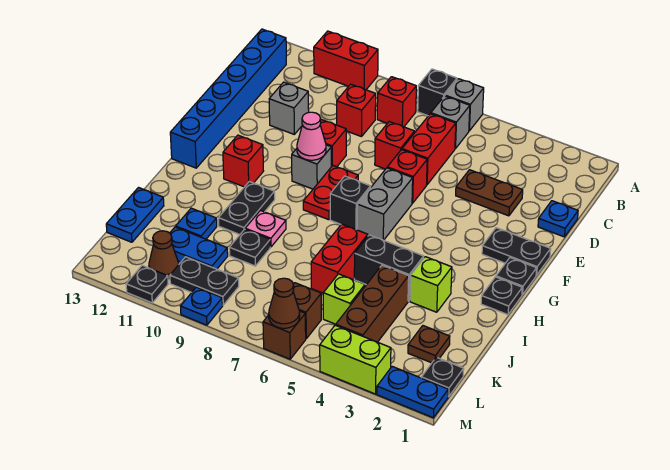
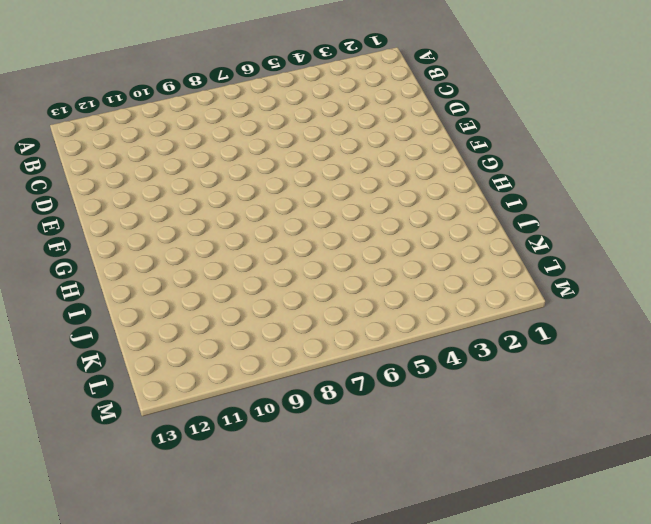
none -> grey brick A6 level 1
none -> black brick A7 level 1
none -> red brick A10:A11 level 1
none -> grey brick B6 level 1

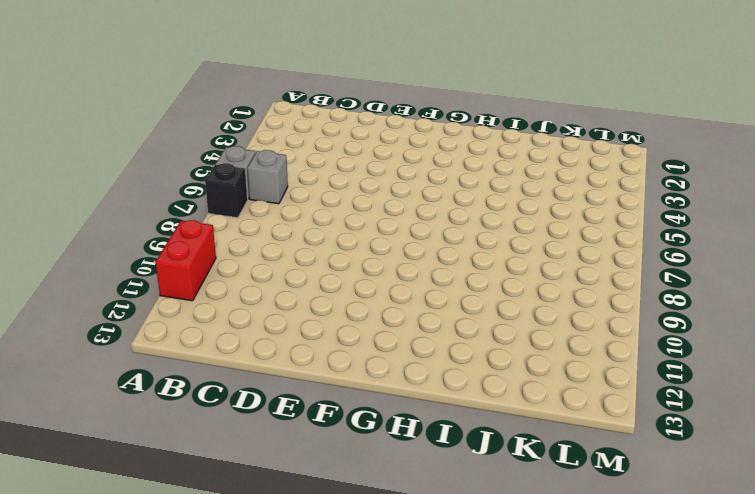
none -> red brick B8 level 1
none -> blue brick B13:G13 level 1
none -> red brick C6:D6 level 1
none -> red brick C9 level 1

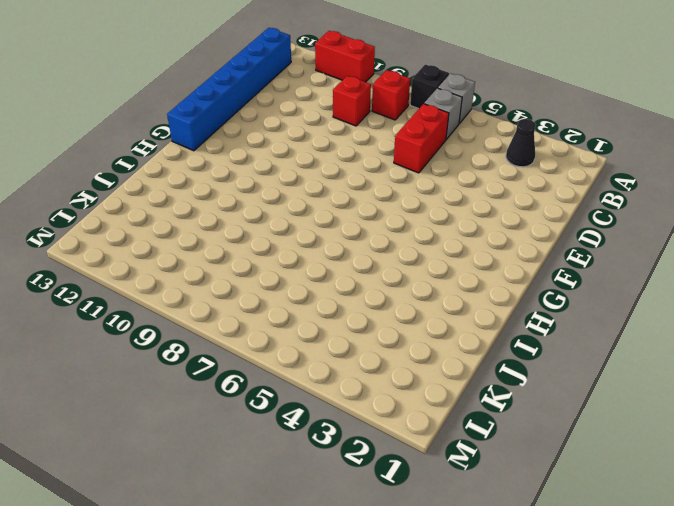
black cone B3 level 1 -> none
none -> blue plate D1 level 1
none -> brown plate D3:D4 level 1
none -> red brick D7 level 1
none -> grey brick D11 level 1

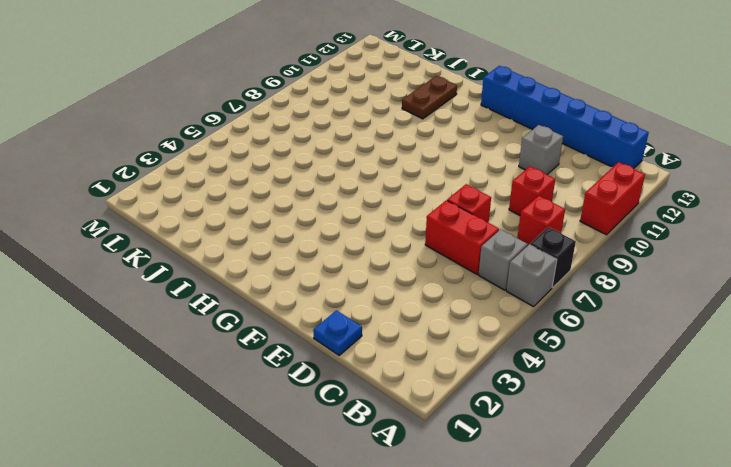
brown plate I11:I12 level 1 -> brown plate D3:D4 level 1
none -> red brick E6 level 1
none -> red brick E9 level 1
none -> black plate F1:F2 level 1
none -> grey brick F6:G6 level 1

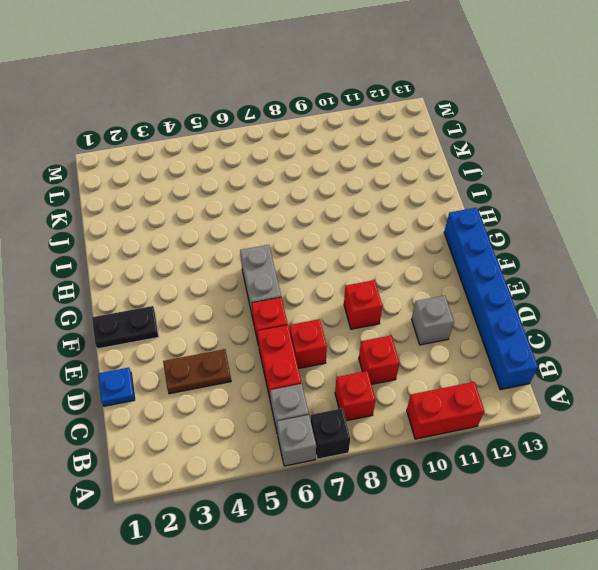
none -> red plate F8:G8 level 1
none -> grey brick F9 level 1
none -> black plate G1 level 1
none -> black brick G7 level 1

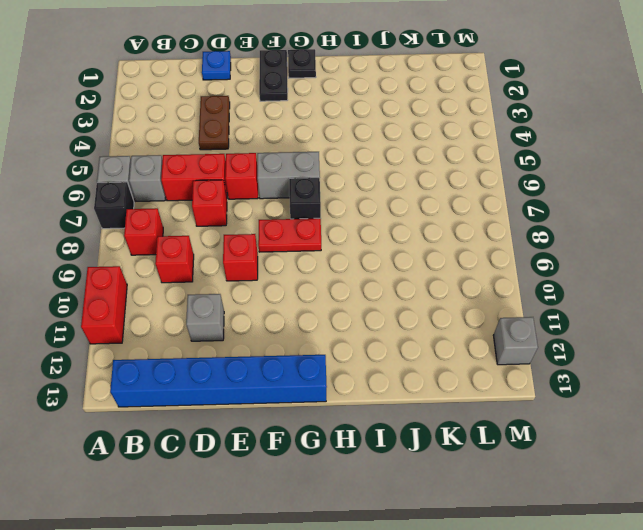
grey brick M12 level 1 -> grey brick F9 level 1
none -> red brick G11 level 1
none -> black plate H1 level 1
none -> black plate H10:I10 level 1
none -> lime brick I3 level 1

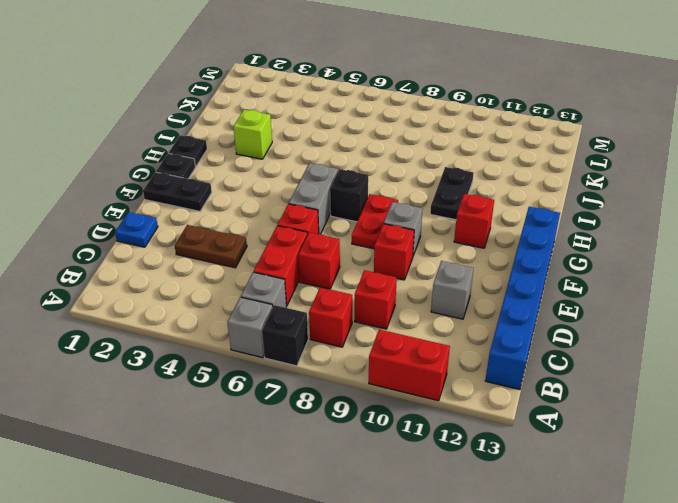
none -> black brick I4:I5 level 1
none -> red brick I6:J6 level 1
none -> pink plate I9 level 1
none -> brown brick J4:L4 level 1

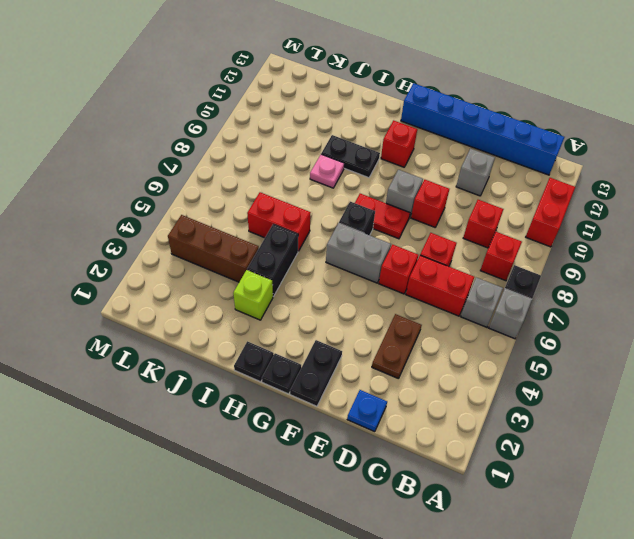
none -> black plate J9 level 1
none -> blue plate J11 level 1
none -> blue plate J13:K13 level 1
none -> brown plate K2 level 1

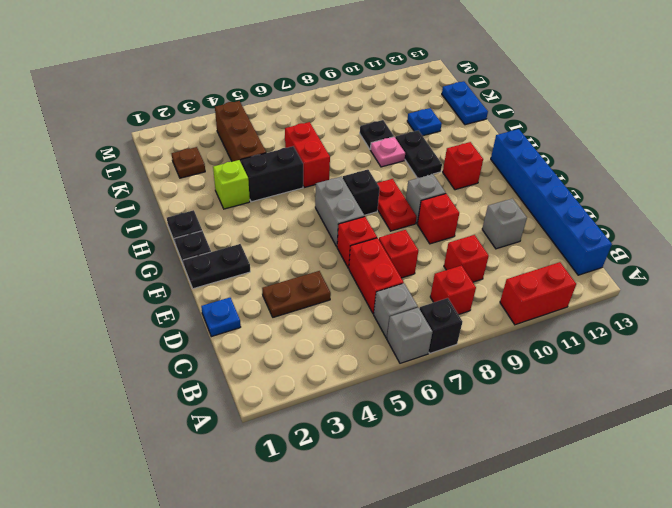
none -> lime brick K5 level 1
none -> blue plate K10:K11 level 1
none -> black plate L1 level 1
none -> brown brick L6 level 1

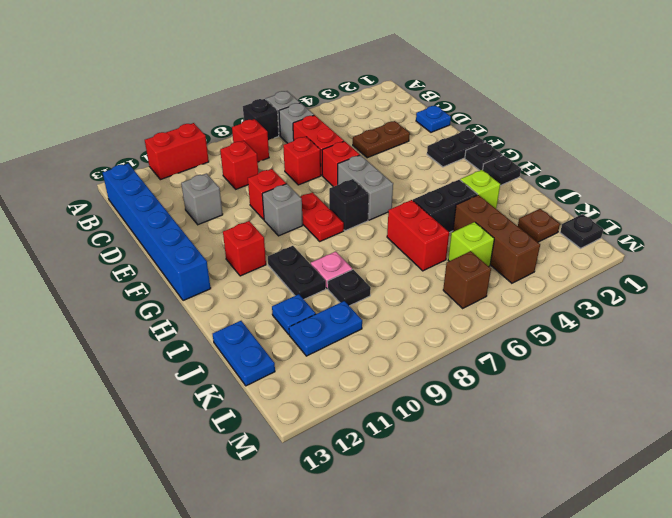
none -> black plate L9:L10 level 1
none -> brown cone L11 level 1
none -> blue plate M1:M2 level 1
none -> lime brick M3:M4 level 1

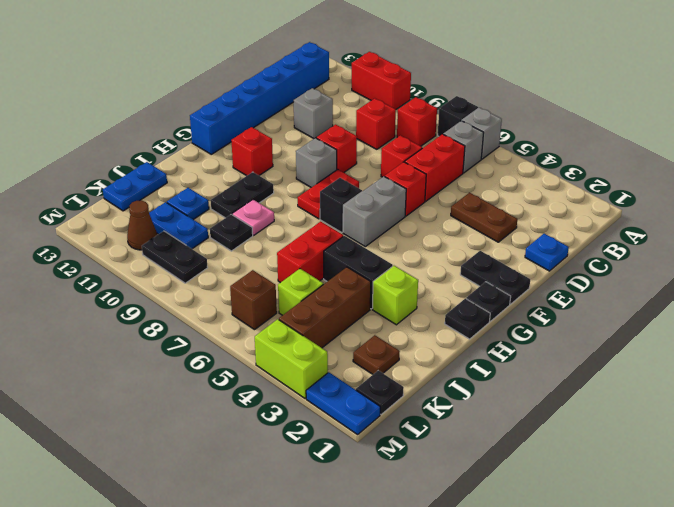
none -> brown brick M6 level 1
none -> blue plate M9 level 1
none -> black plate M11 level 1
none -> pink cone F9 level 2

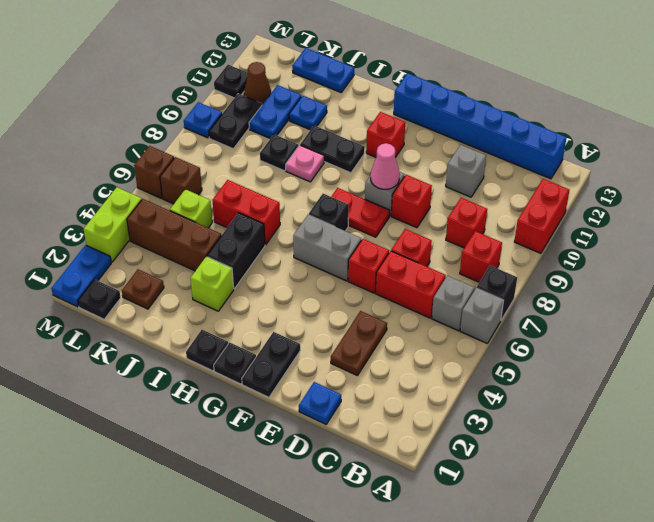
none -> brown cone M6 level 2

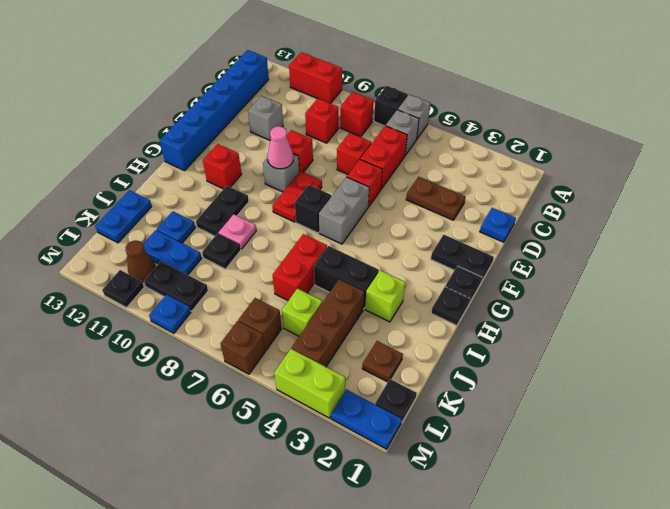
none -> brown cone M6 level 2

